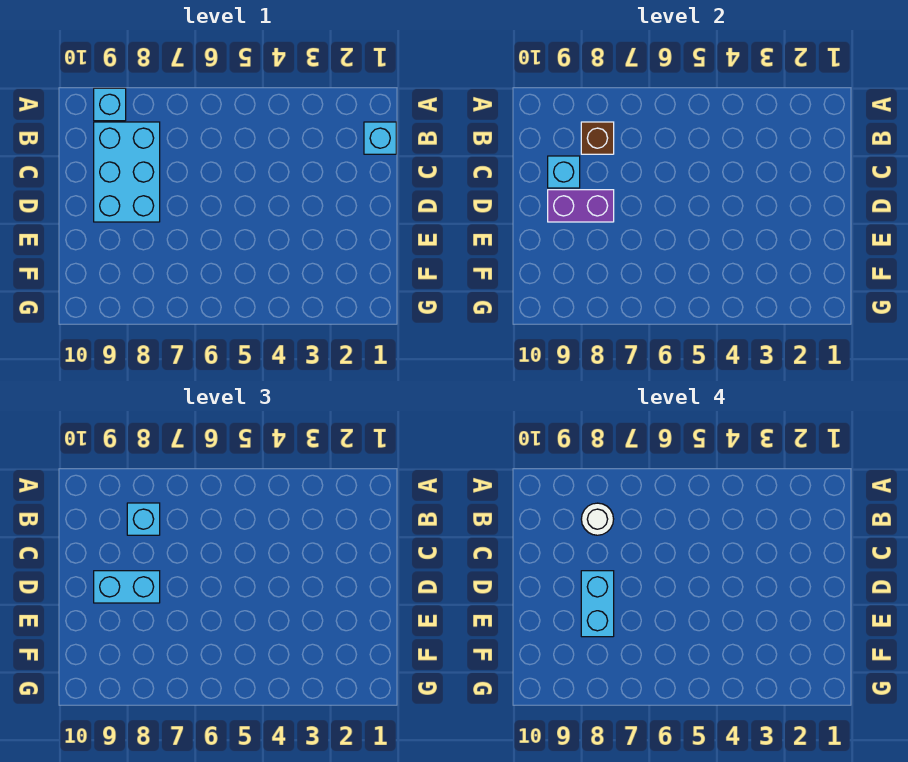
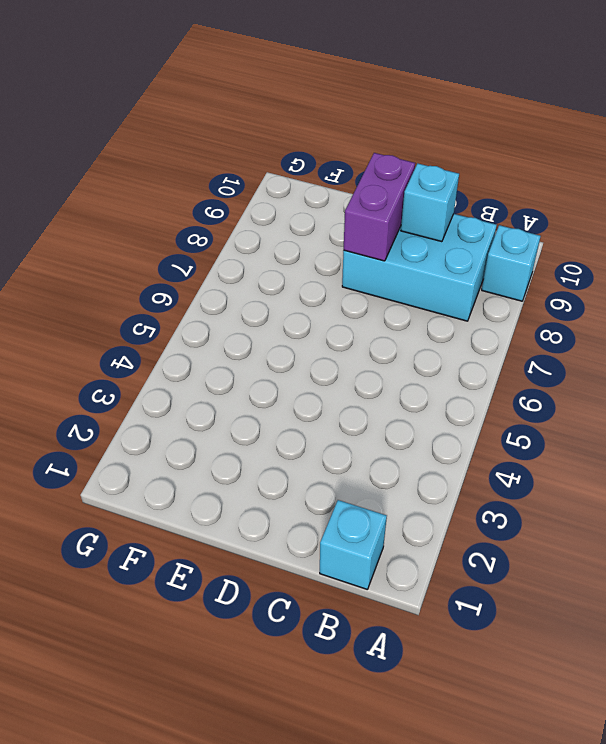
none -> brown brick B8 level 2
none -> cyan brick B8 level 3

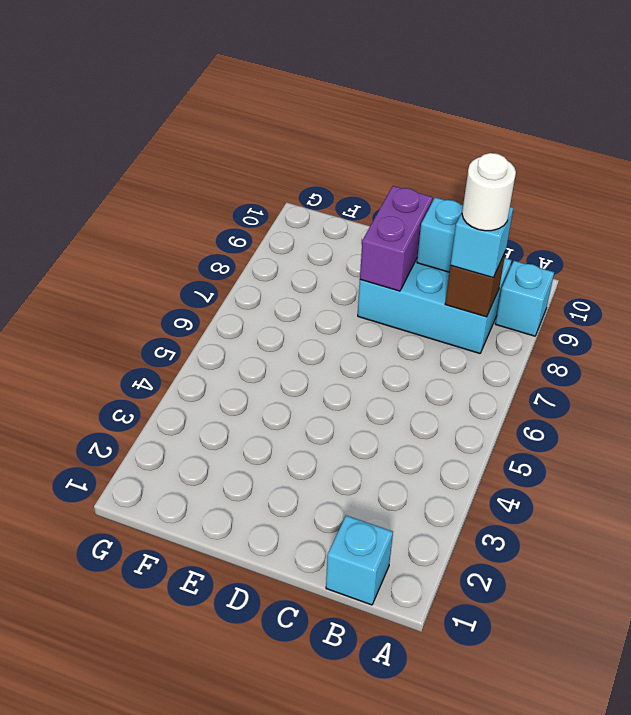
none -> cyan brick D8:D9 level 3
none -> cyan brick D8:E8 level 4

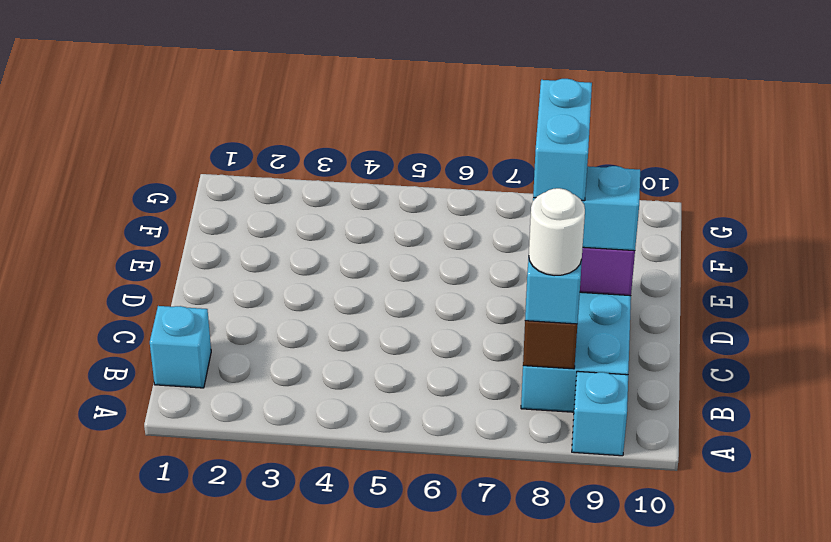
none -> cyan brick C9 level 2

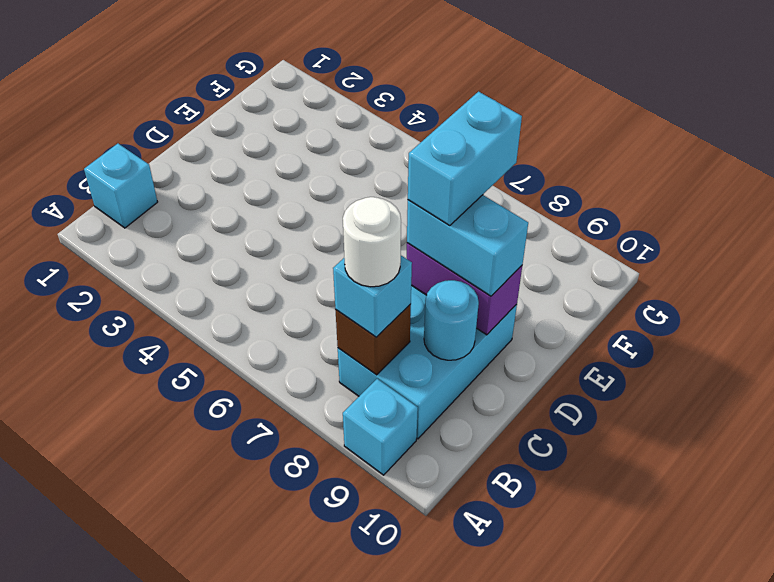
cyan round brick C9 level 2 -> cyan brick C9 level 2

